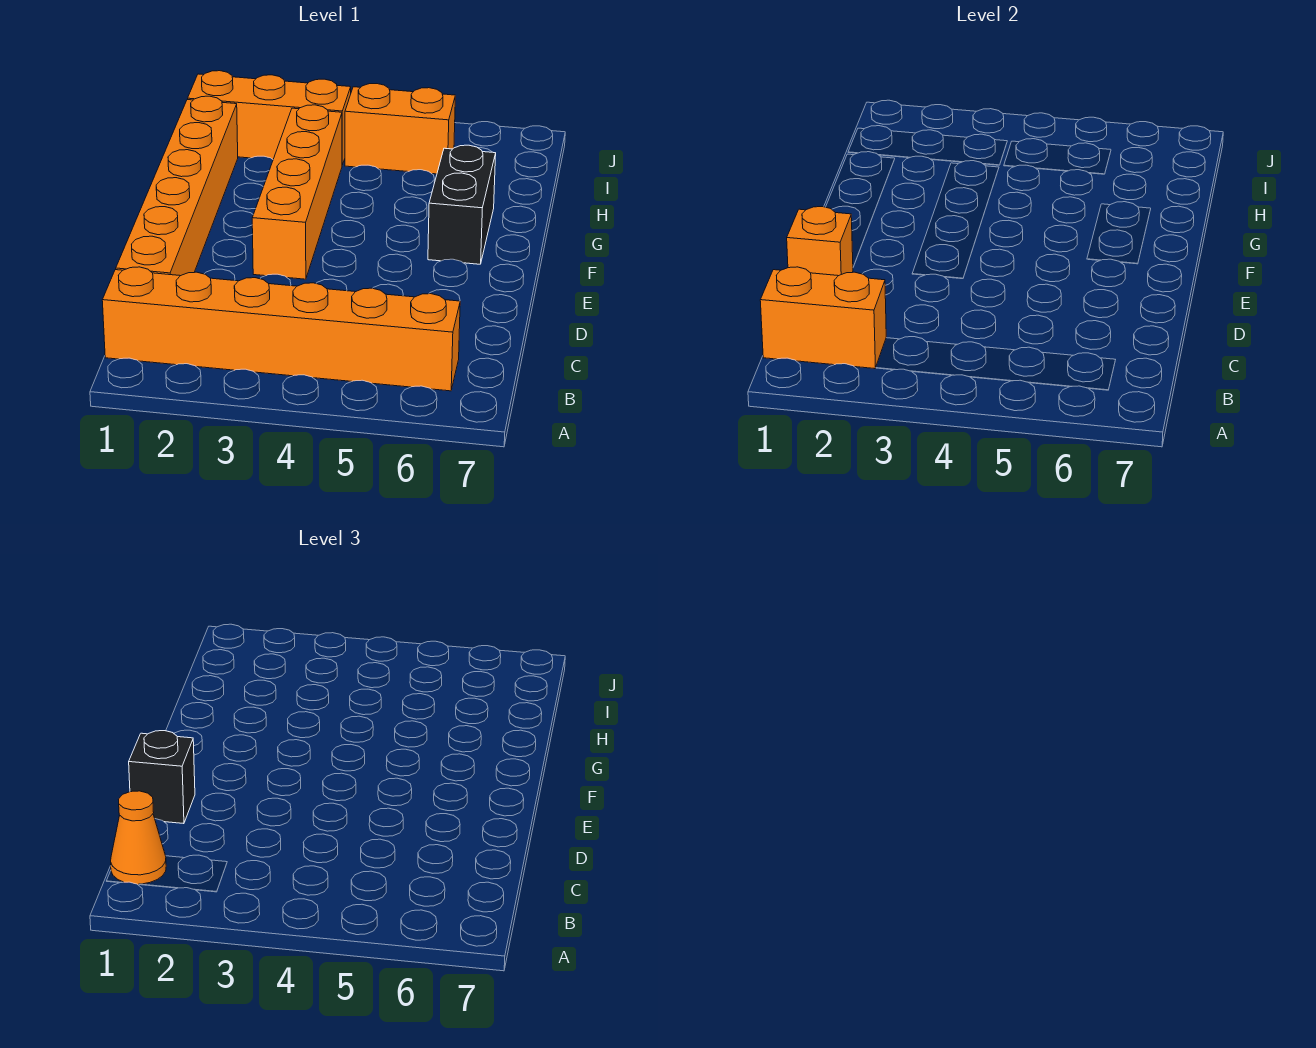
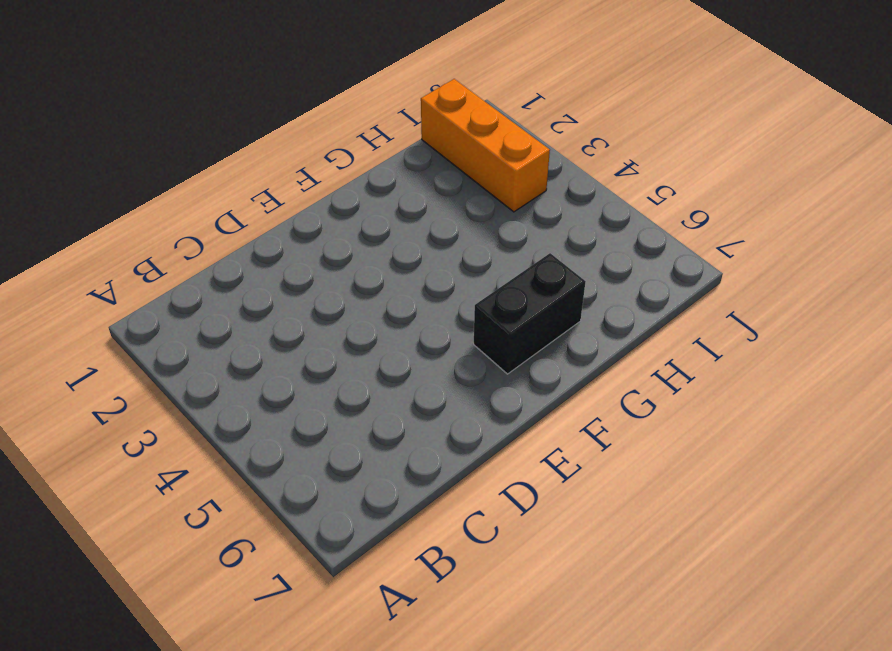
none -> orange brick B1:B6 level 1
none -> orange brick C1:H1 level 1

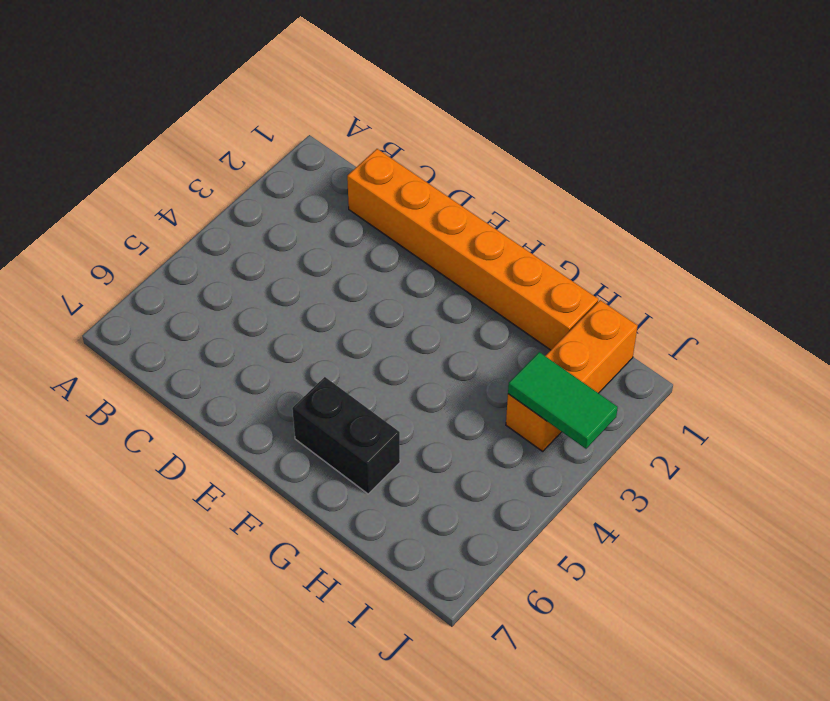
green tile I3:J3 level 2 -> none
none -> orange brick B1:B6 level 1
none -> orange brick E3:H3 level 1

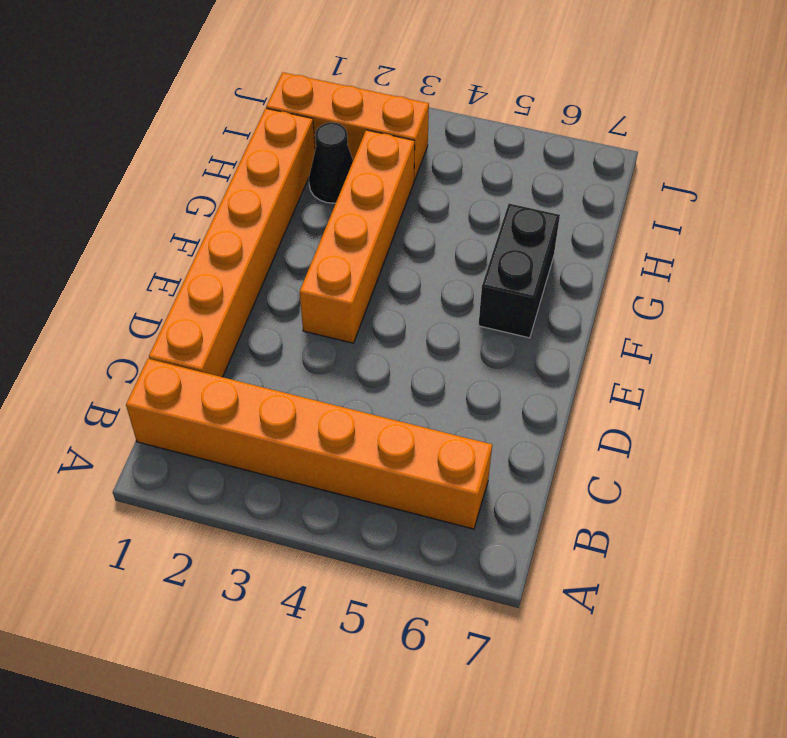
black cone H2 level 1 -> none
none -> orange brick I4:I5 level 1
none -> orange brick B1:B2 level 2

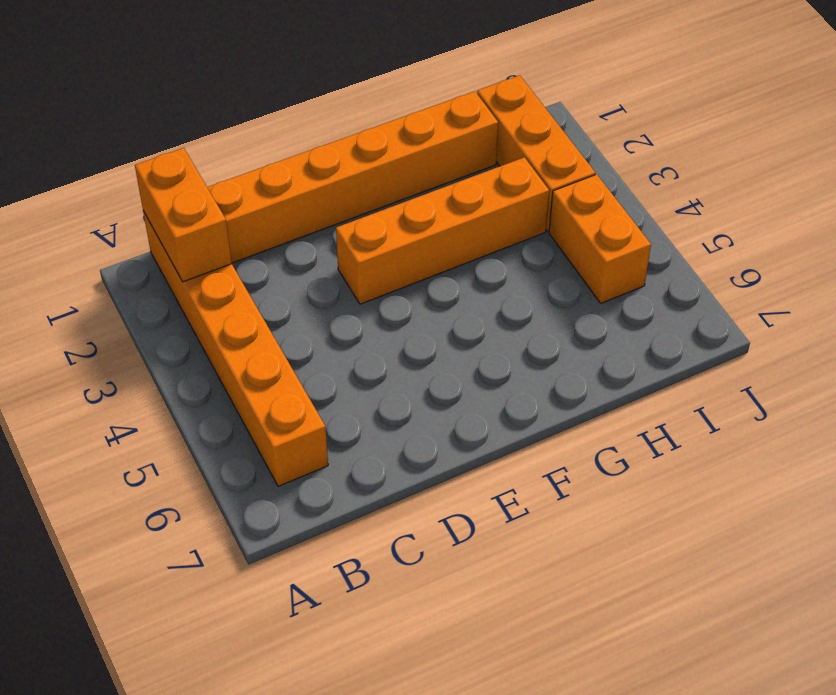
none -> black brick F6:G6 level 1
none -> orange brick D1 level 2

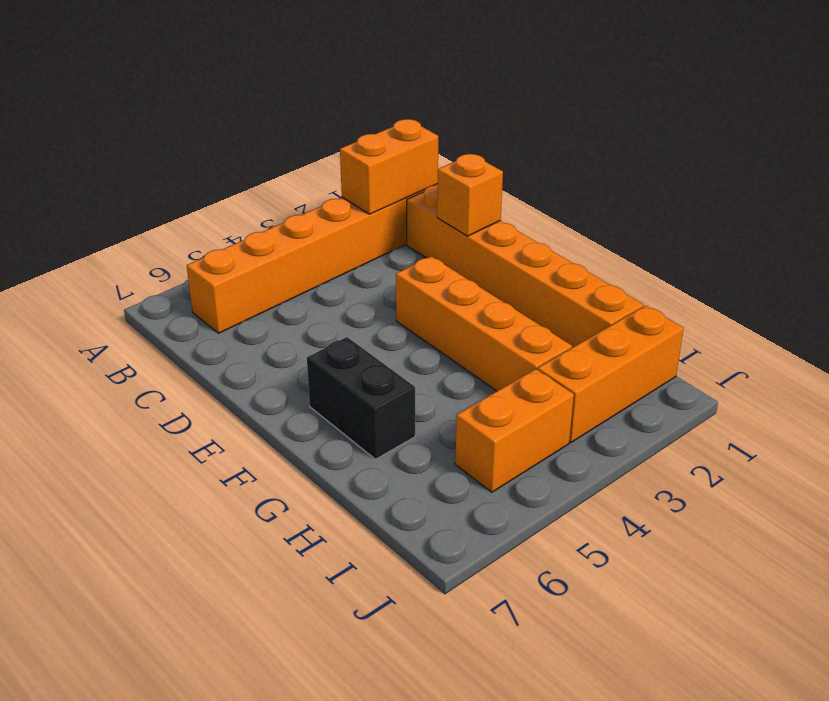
none -> orange cone B1 level 3
none -> black brick D1 level 3

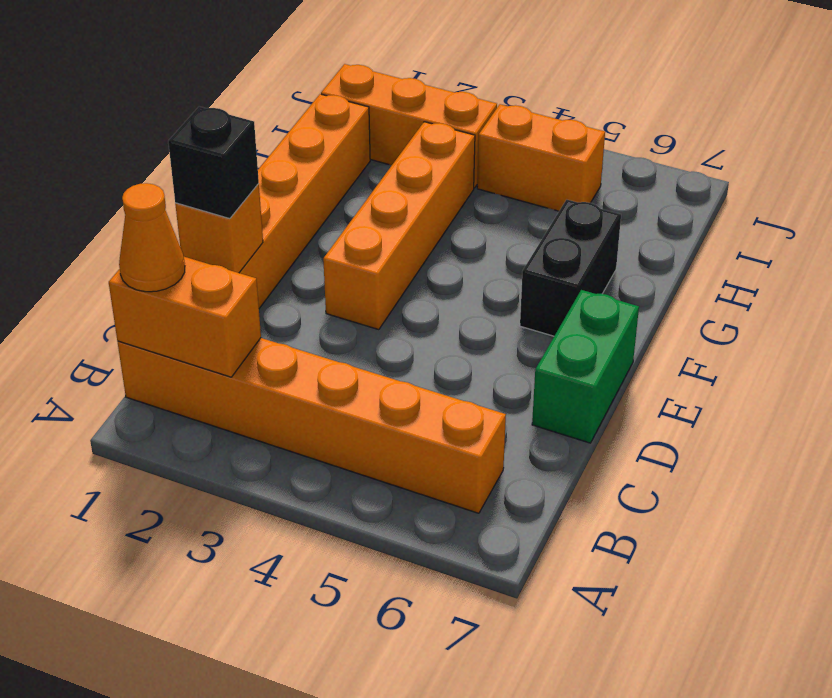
green brick D7:E7 level 1 -> none

